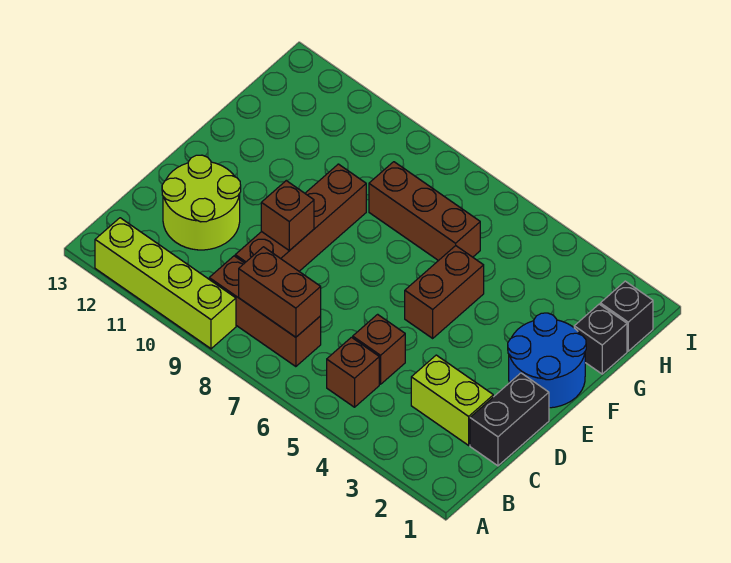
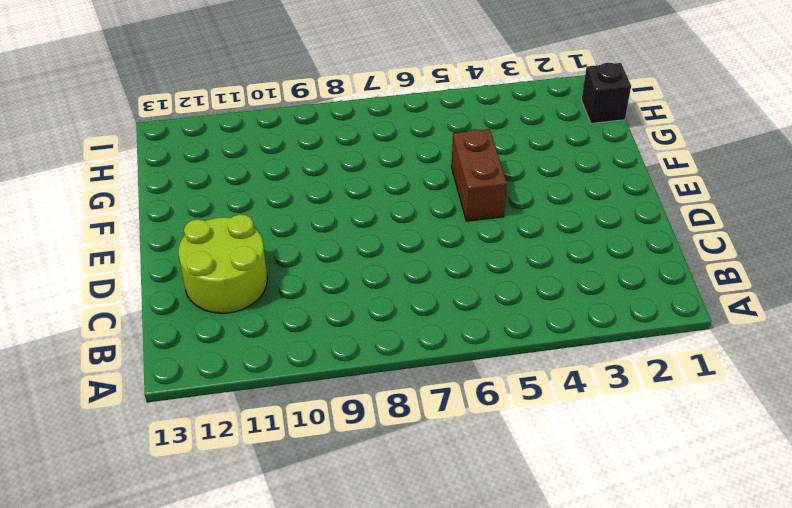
none -> lime brick A9:A12 level 1
none -> brown brick B5 level 1
none -> brown brick B7:B9 level 1

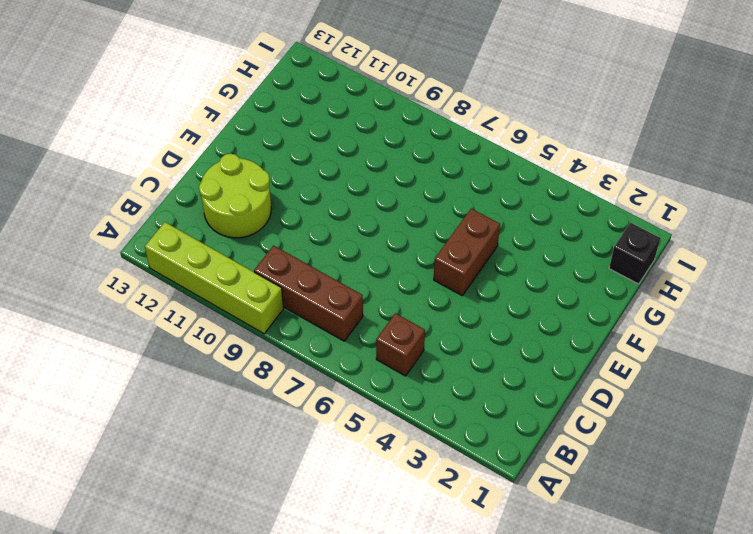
none -> black brick C1:D1 level 1
none -> lime brick C2:C3 level 1
none -> brown brick C5 level 1

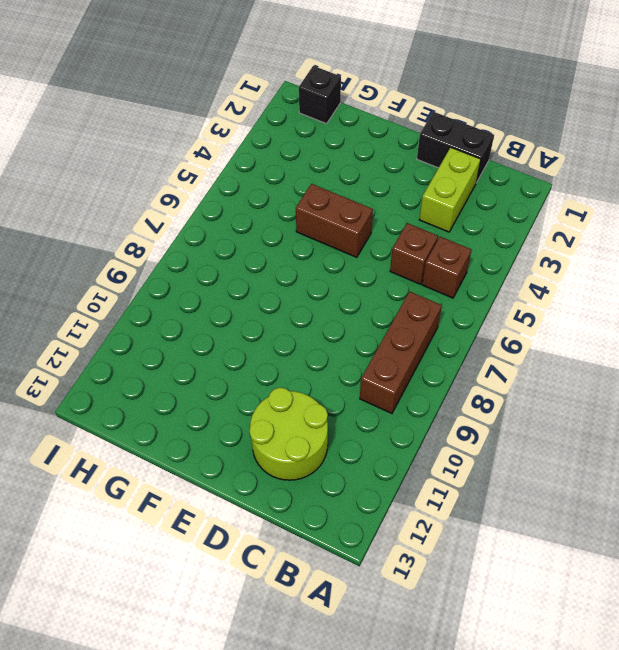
none -> lime brick A9:A12 level 1
none -> brown brick C9:F9 level 1
none -> blue round brick E1:F2 level 1

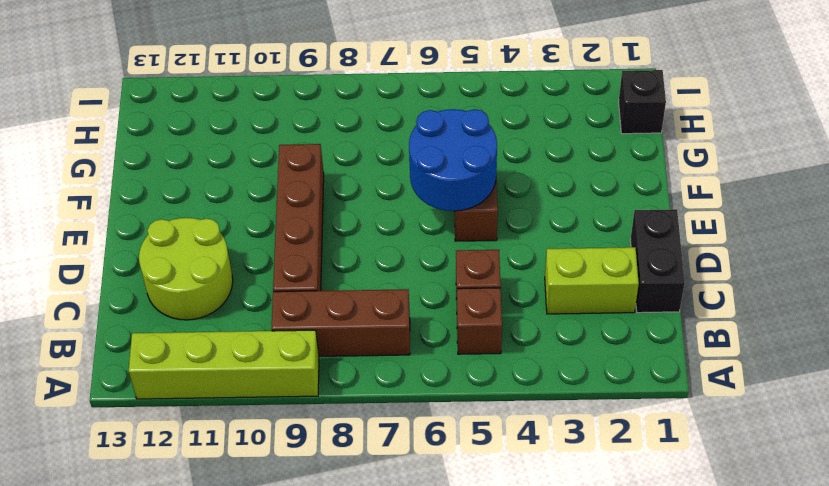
blue round brick E5:F6 level 2 -> blue round brick E1:F2 level 1
none -> black brick G1 level 1
none -> brown brick G6:G8 level 1
none -> brown brick B7:B8 level 2

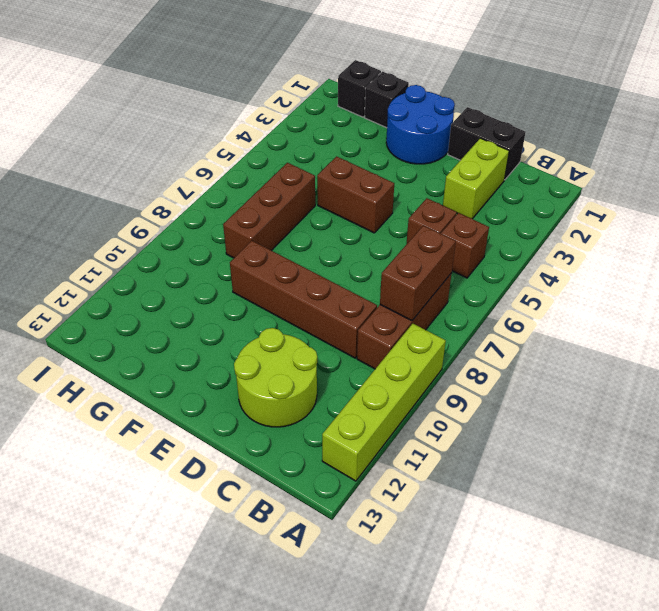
none -> brown brick D9 level 2

